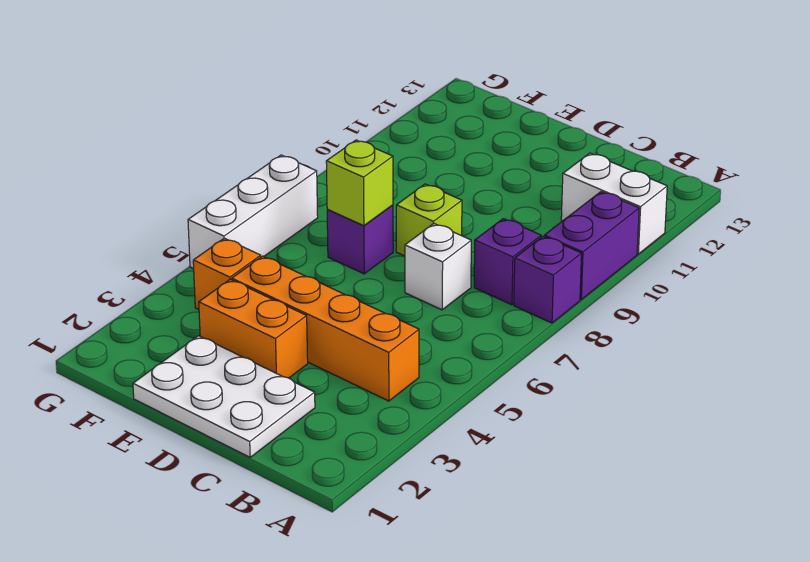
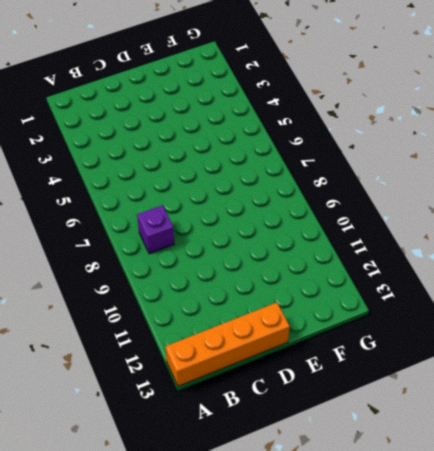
orange brick A13:D13 level 1 -> orange brick B4:E4 level 1
none -> purple brick A8 level 1
none -> purple brick A9:A10 level 1
none -> white brick A11:B11 level 1

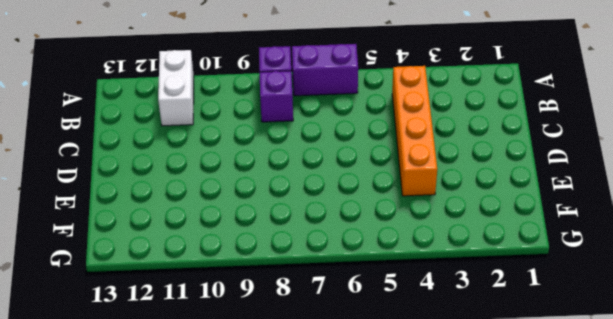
purple brick A6:A7 level 1 -> purple brick A9:A10 level 1
none -> white plate C1:E2 level 1
none -> white brick C7 level 1
none -> orange brick D3:E3 level 1

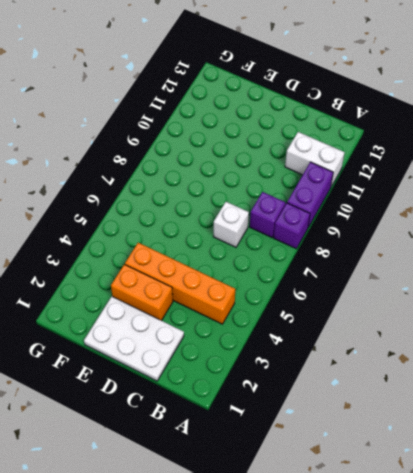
none -> lime brick D8 level 1
none -> purple brick E7 level 1
none -> orange brick F4 level 1

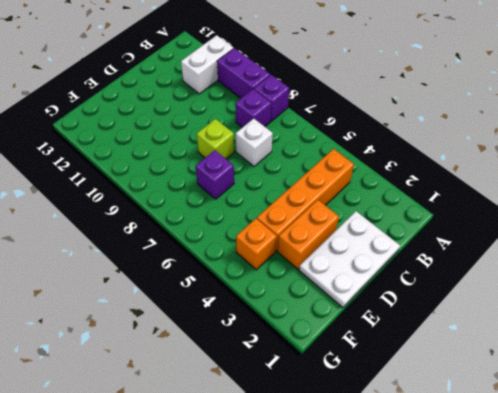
none -> white brick G5:G7 level 1
none -> lime brick E7 level 2

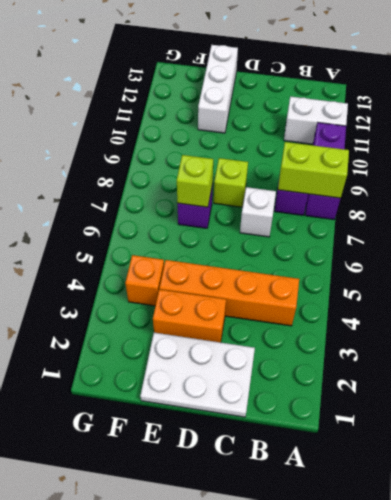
lime brick A8:B8 level 2 -> none
white brick E11:E13 level 1 -> white brick G5:G7 level 1

